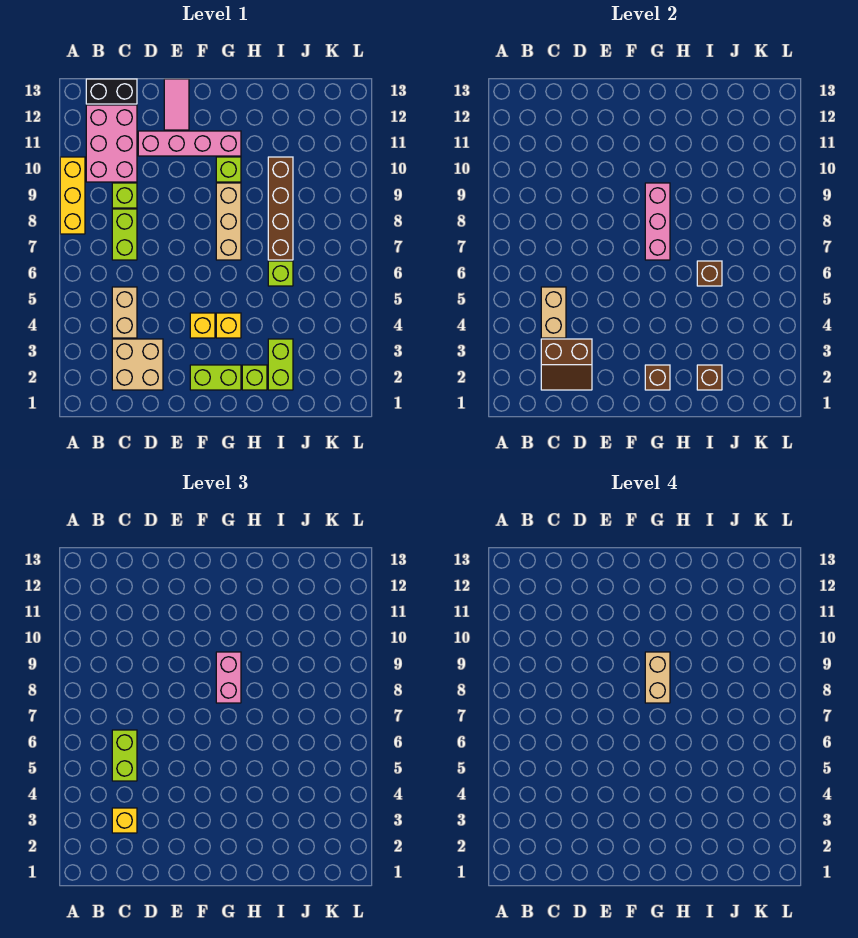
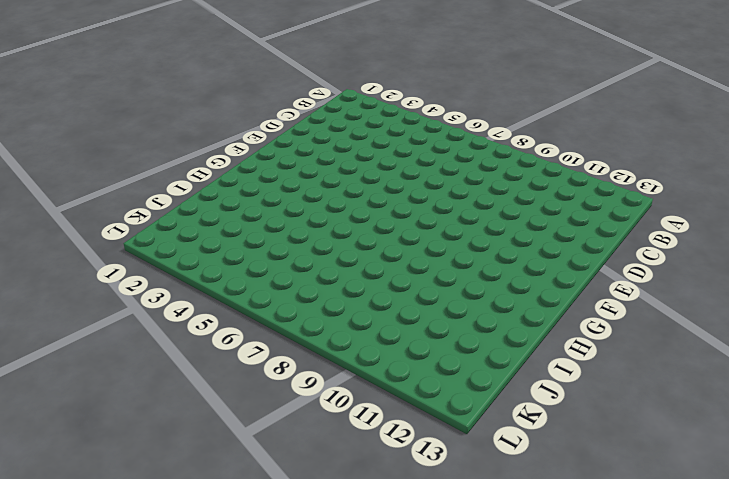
none -> yellow brick A8:A10 level 1
none -> pink brick B10:C12 level 1
none -> black brick B13:C13 level 1

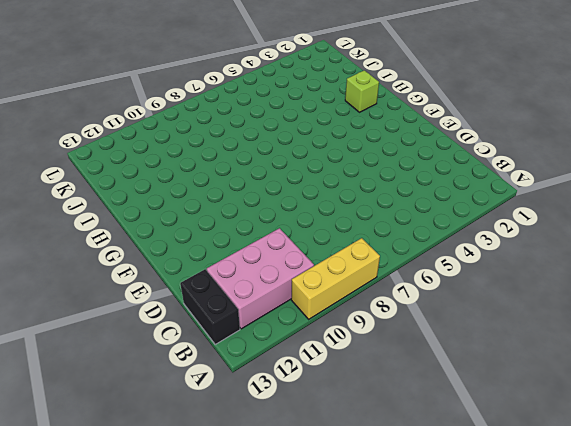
none -> tan brick C2:D3 level 1
none -> tan brick C4:C5 level 1
none -> lime brick C7:C8 level 1

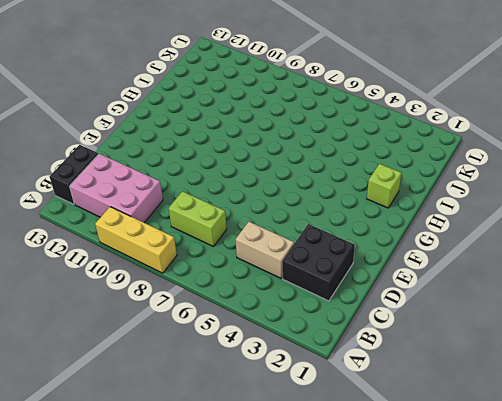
black brick C2:D3 level 1 -> tan brick C2:D3 level 1
none -> lime brick C9 level 1
none -> pink brick D11:G11 level 1
none -> pink tile E12:E13 level 1

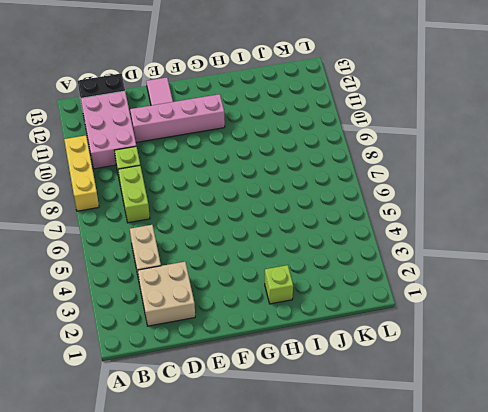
none -> lime brick F2:G2 level 1
none -> yellow brick F4 level 1
none -> yellow brick G4 level 1

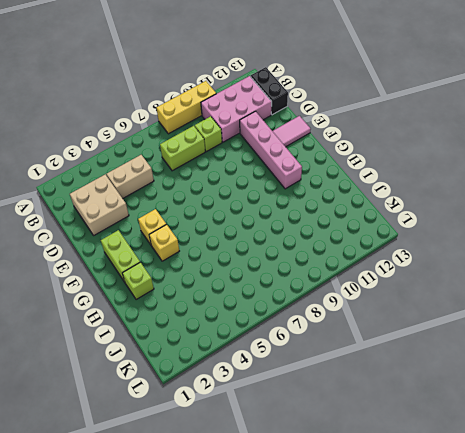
none -> tan brick G7:G9 level 1
none -> lime brick G10 level 1
none -> lime brick I2:I3 level 1

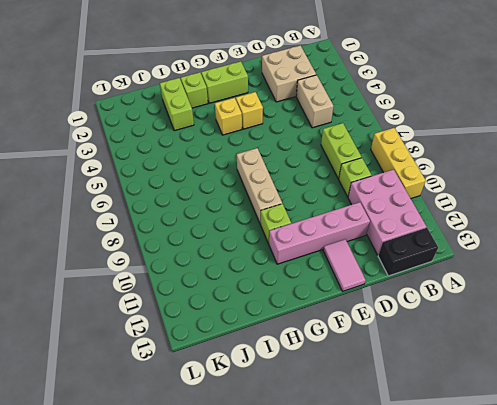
none -> lime brick I6 level 1
none -> brown brick I7:I10 level 1
none -> brown slope C2:D3 level 2 top 3

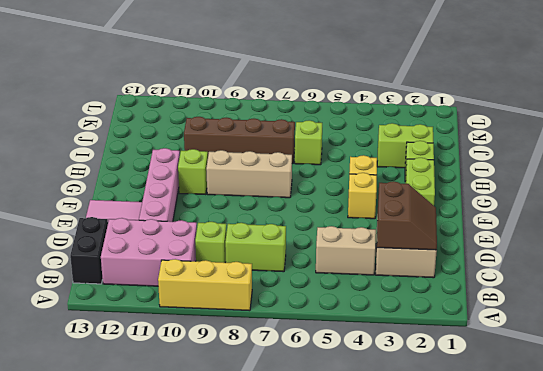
none -> tan brick C4:C5 level 2
none -> brown brick G2 level 2
none -> pink brick G7:G9 level 2

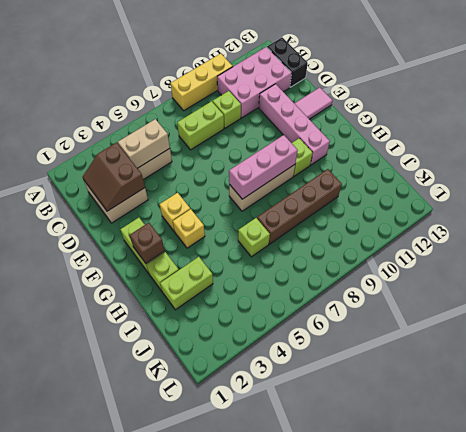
none -> brown brick I2 level 2
none -> brown brick I6 level 2
none -> yellow brick C3 level 3

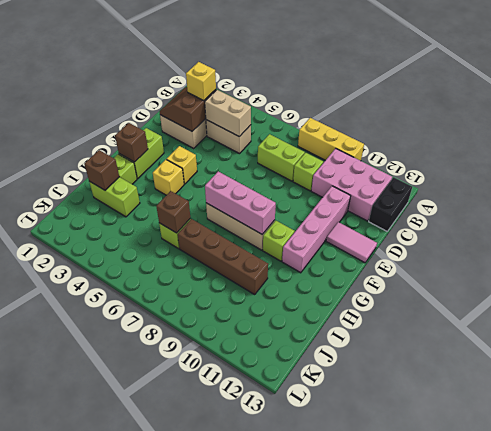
none -> lime brick C5:C6 level 3
none -> pink brick G8:G9 level 3
none -> tan brick G8:G9 level 4

